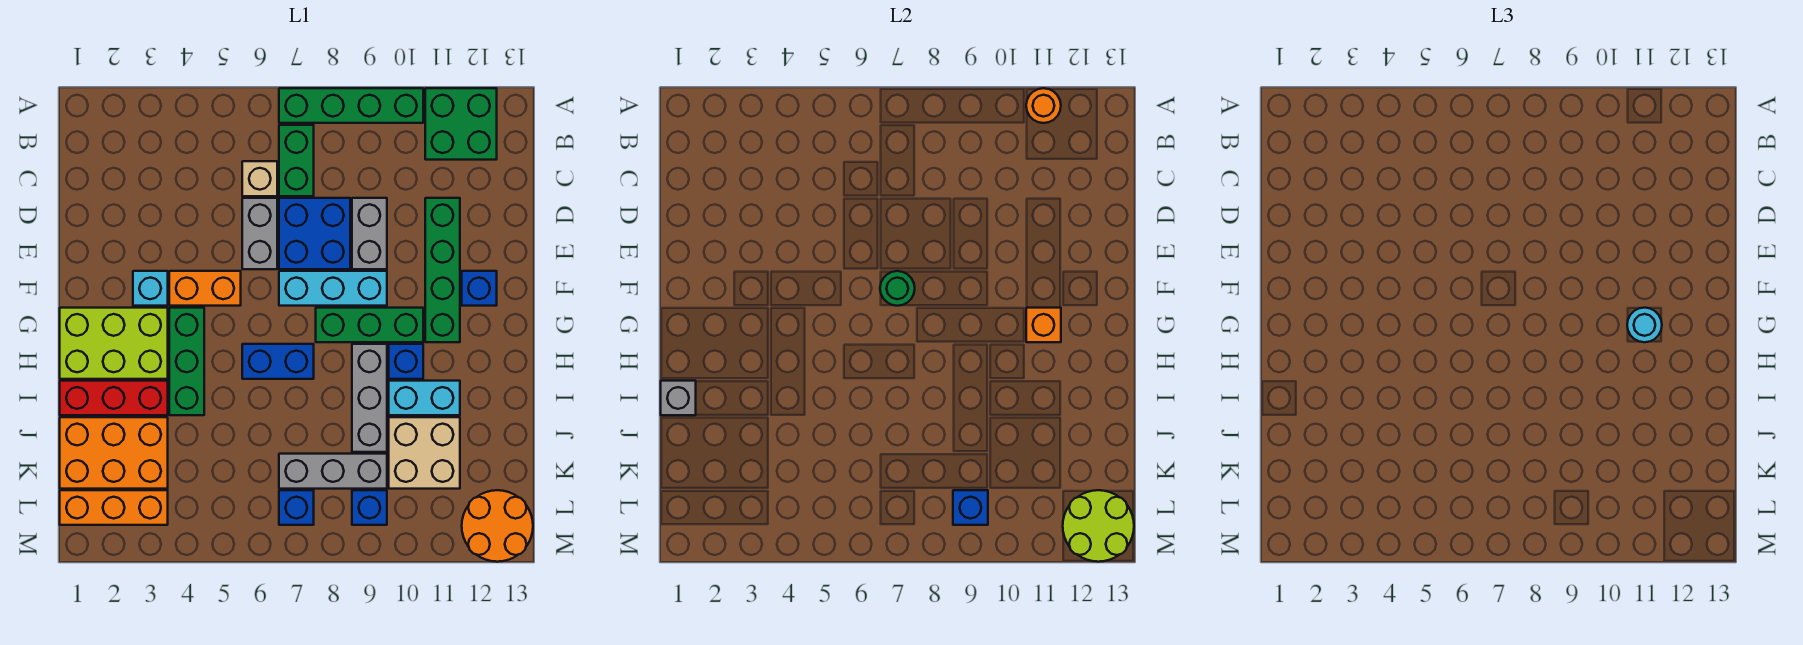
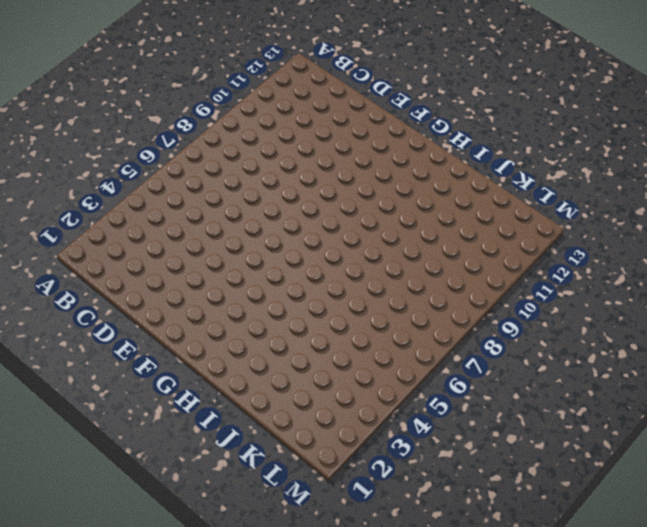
none -> green brick A7:A10 level 1
none -> green brick A11:B12 level 1
none -> green brick B7:C7 level 1
none -> tan brick C6 level 1

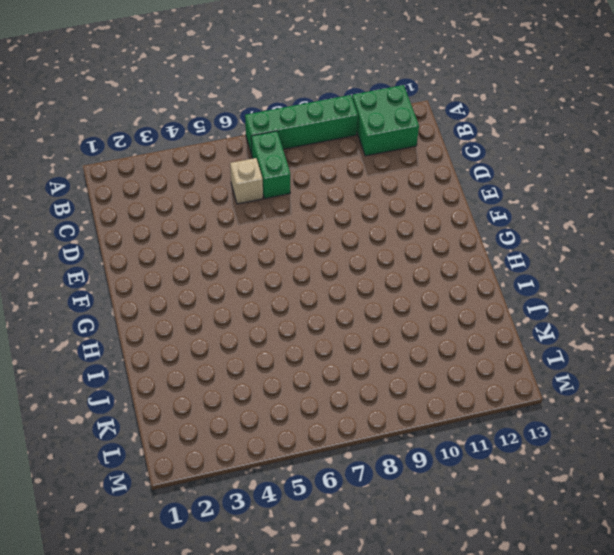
none -> grey brick D6:E6 level 1
none -> blue brick D7:E8 level 1
none -> grey brick D9:E9 level 1
none -> green brick D11:G11 level 1

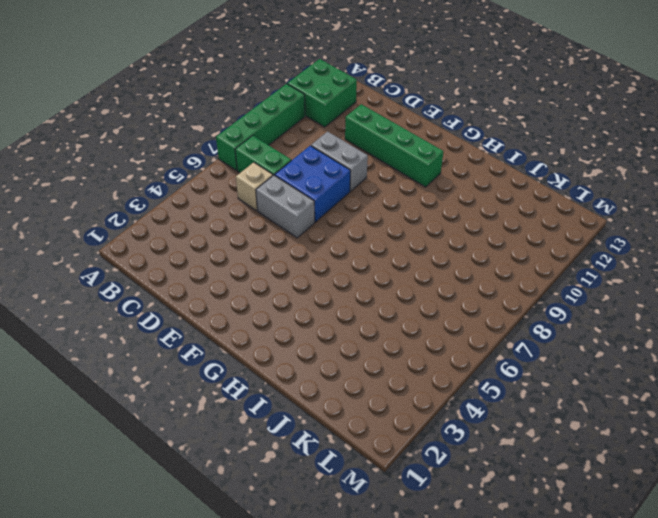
none -> cyan brick F3 level 1
none -> orange brick F4:F5 level 1
none -> cyan brick F7:F9 level 1
none -> blue brick F12 level 1

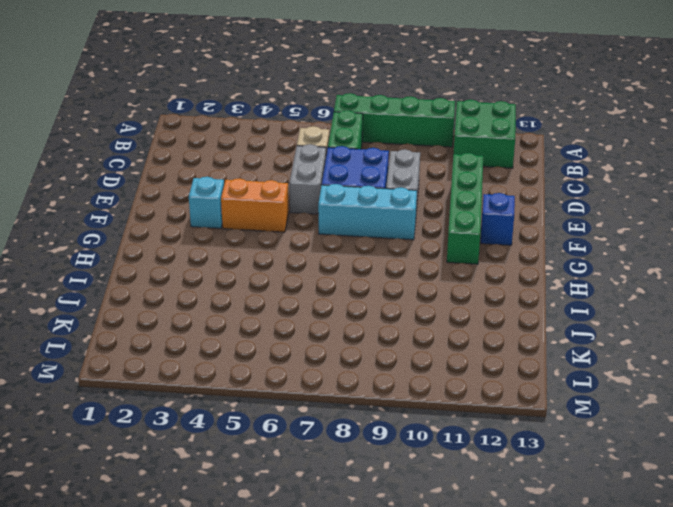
none -> lime brick G1:H3 level 1
none -> green brick G4:I4 level 1
none -> green brick G8:G10 level 1
none -> blue brick H6:H7 level 1

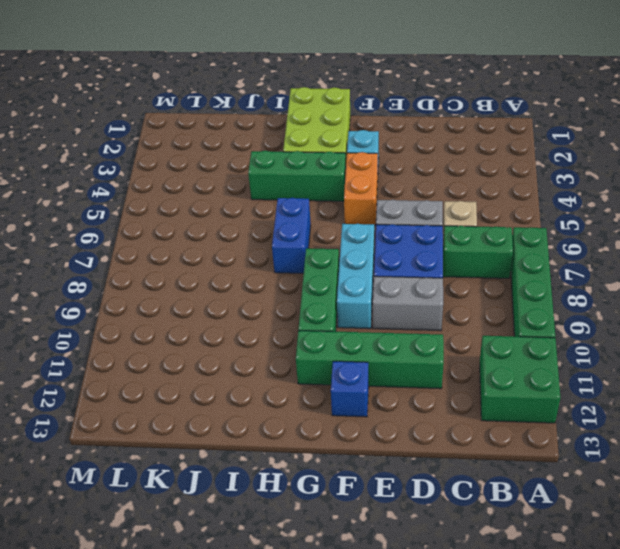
none -> grey brick H9:J9 level 1
none -> blue brick H10 level 1
none -> red brick I1:I3 level 1
none -> cyan brick I10:I11 level 1

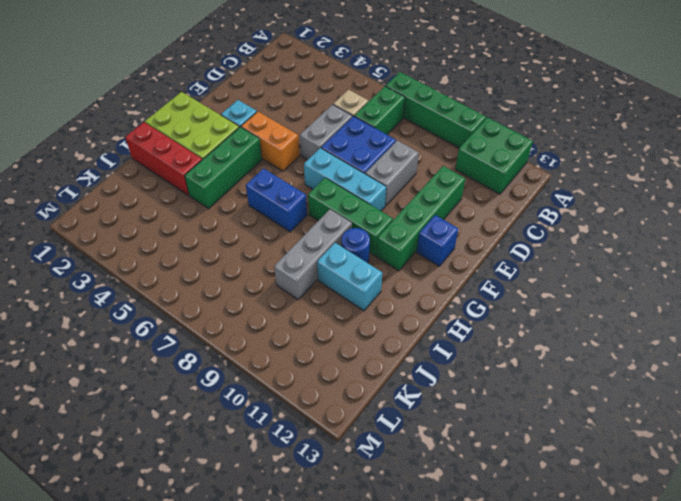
blue round brick H10 level 1 -> blue brick H10 level 1
none -> orange brick J1:K3 level 1
none -> tan brick J10:K11 level 1
none -> grey brick K7:K9 level 1
none -> orange brick L1:L3 level 1

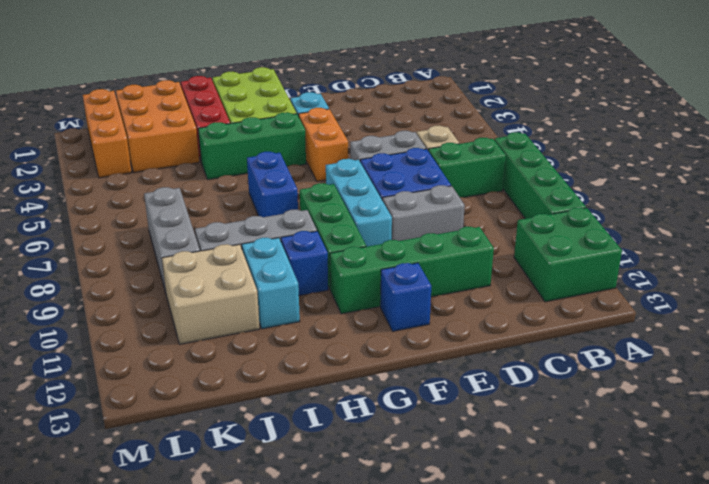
none -> blue brick L7 level 1
none -> blue brick L9 level 1
none -> orange round brick L12:M13 level 1
none -> orange round brick A11 level 2

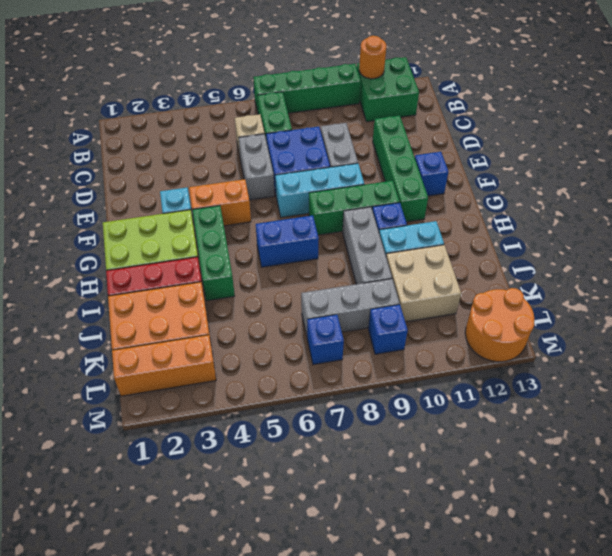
none -> green round brick F7 level 2
none -> orange brick G11 level 2
none -> grey brick I1 level 2
none -> blue brick L9 level 2

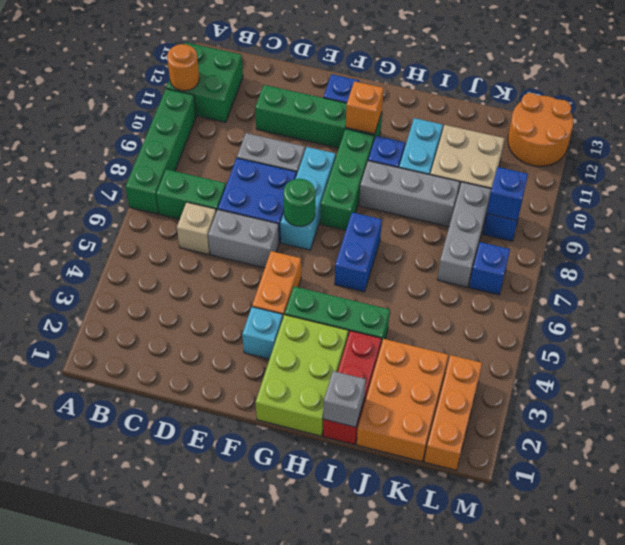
none -> lime round brick L12:M13 level 2
none -> cyan round brick G11 level 3

